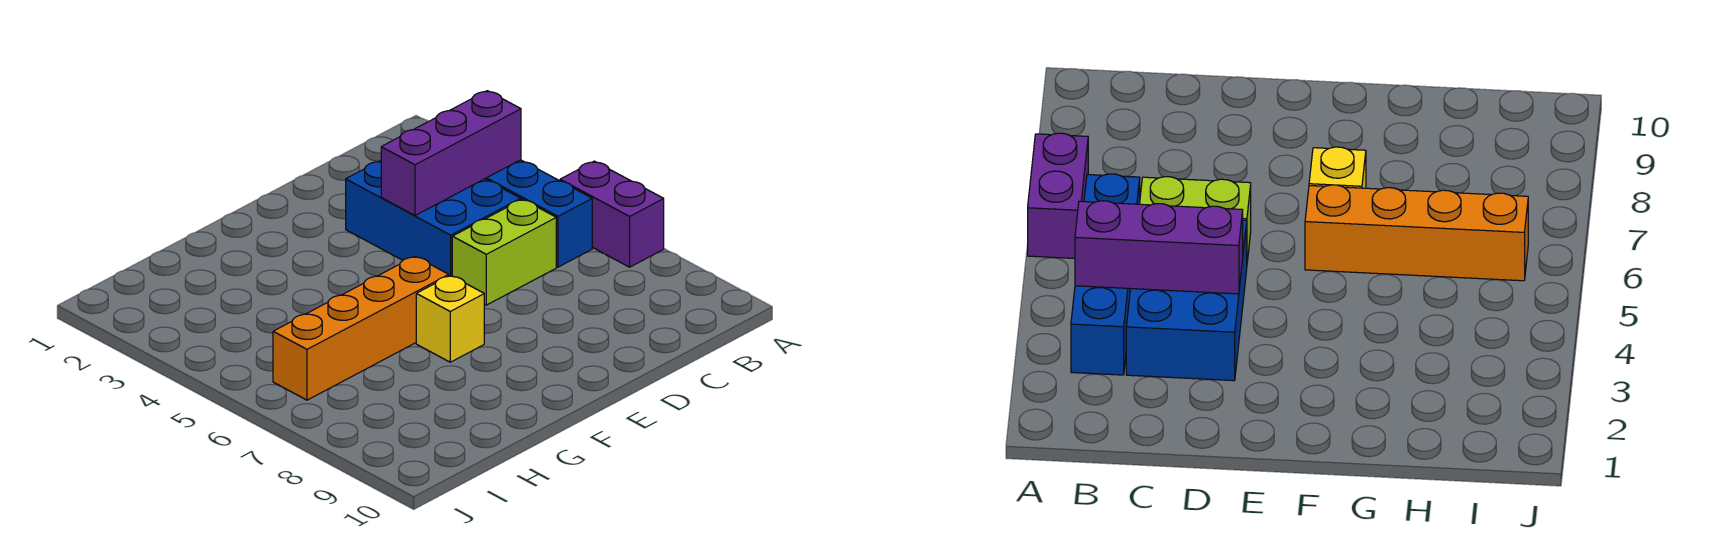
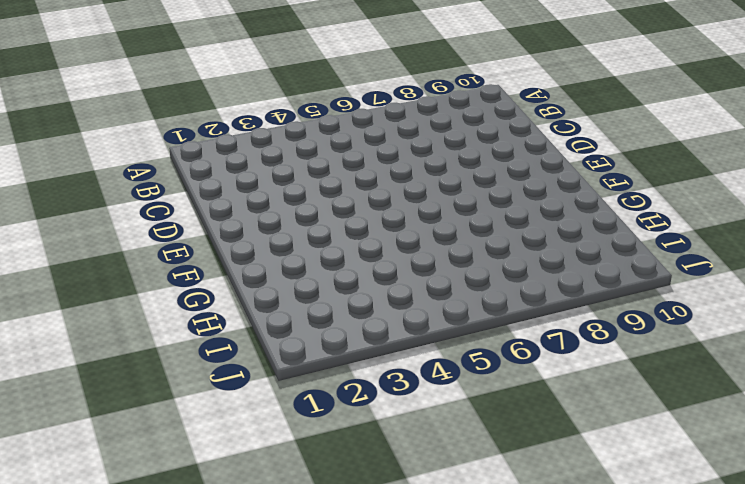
none -> purple brick A6:A7 level 1
none -> blue brick B3:B6 level 1

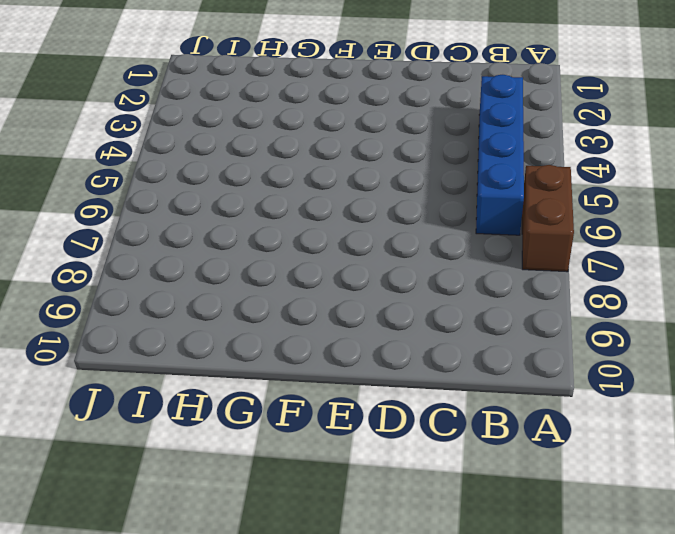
brown brick A6:A7 level 1 -> purple brick A6:A7 level 1
none -> blue brick C3:D5 level 1
none -> lime brick C6:D6 level 1

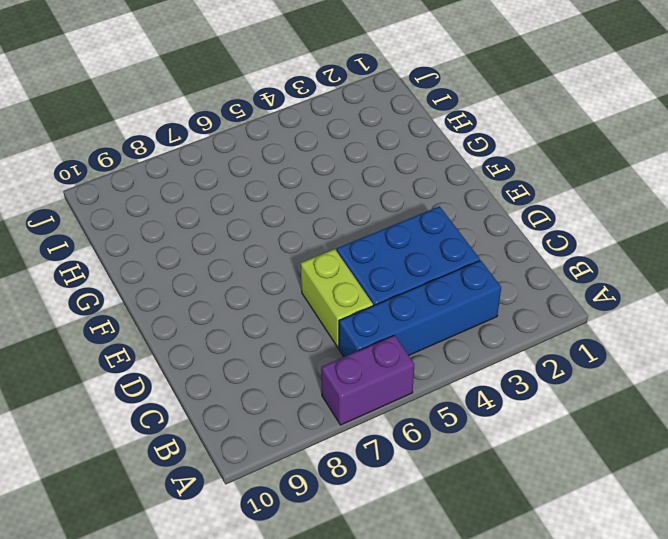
none -> orange brick F6:I6 level 1
none -> yellow brick F7 level 1

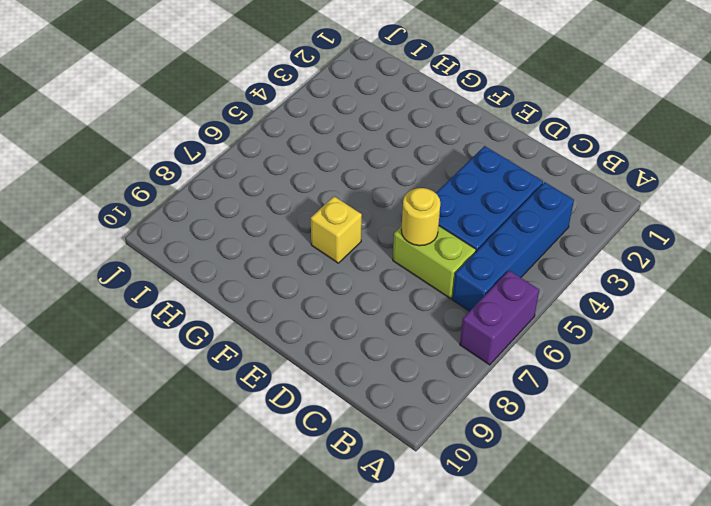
yellow round brick D6 level 2 -> none
none -> orange brick F6:I6 level 1
none -> purple brick B4:D4 level 2

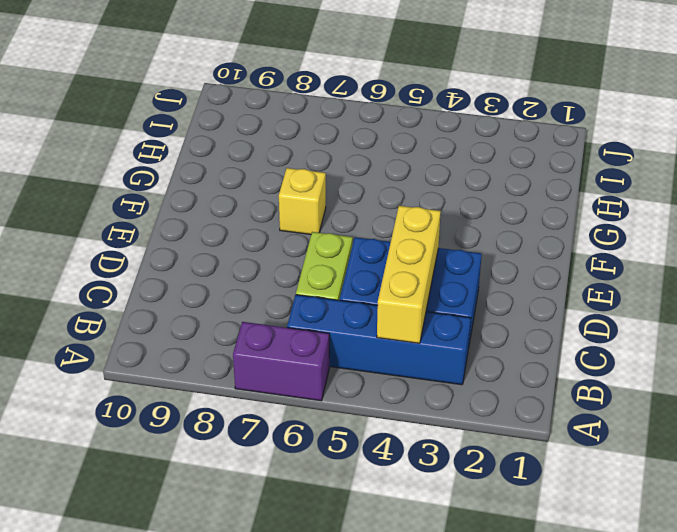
yellow brick B4:D4 level 2 -> purple brick B4:D4 level 2
none -> orange brick F6:I6 level 1

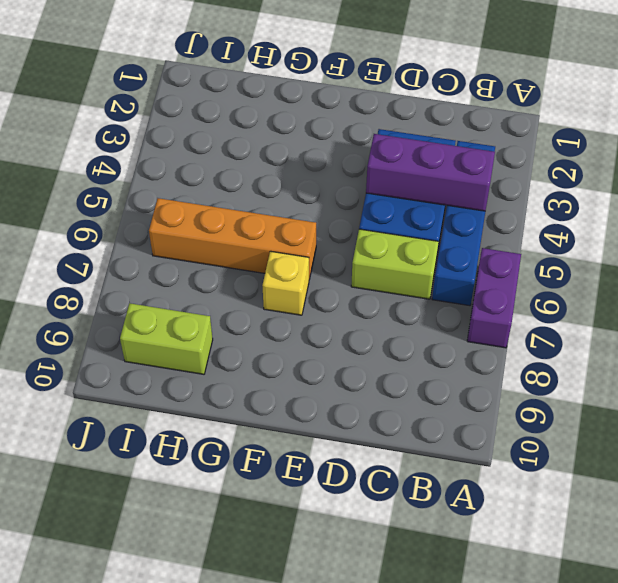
lime brick H9:I9 level 1 -> none

